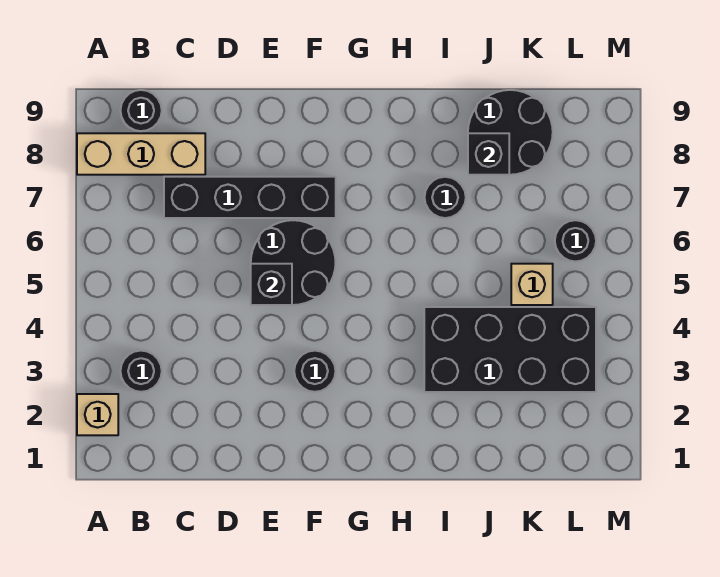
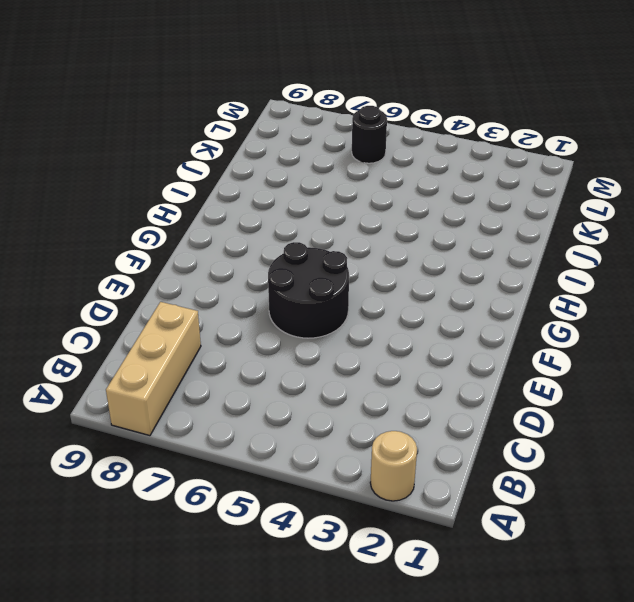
tan round brick A2 level 1 -> tan brick A2 level 1
none -> black round brick B3 level 1
none -> black round brick B9 level 1
none -> black brick C7:F7 level 1

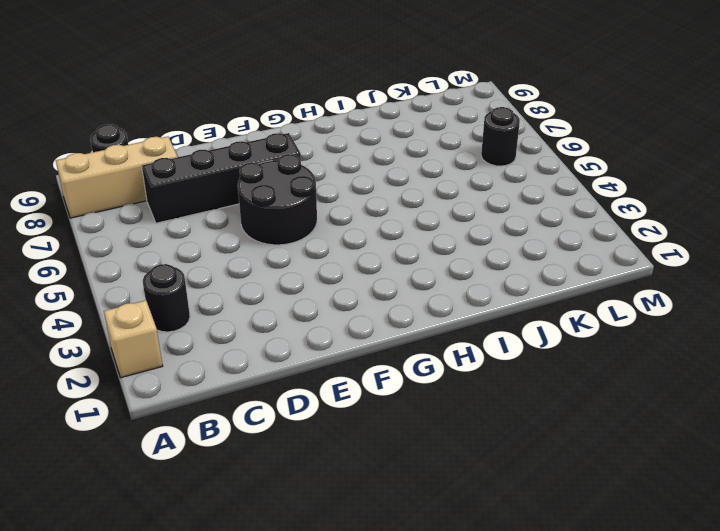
none -> black round brick F3 level 1
none -> black brick I3:L4 level 1
none -> black round brick I7 level 1

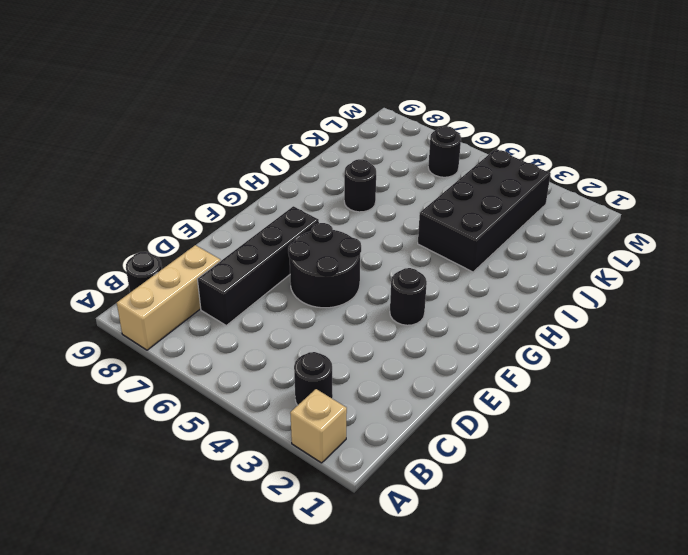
none -> black round brick J8:K9 level 1
none -> tan brick K5 level 1
none -> black brick E5 level 2

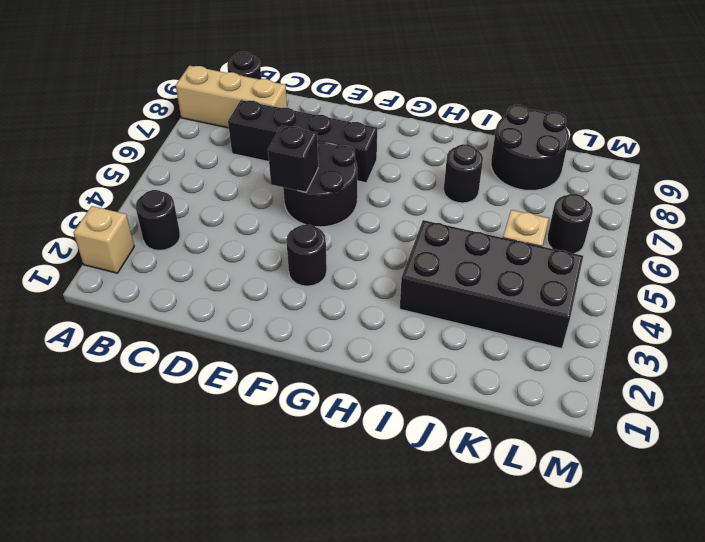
none -> black brick J8 level 2

